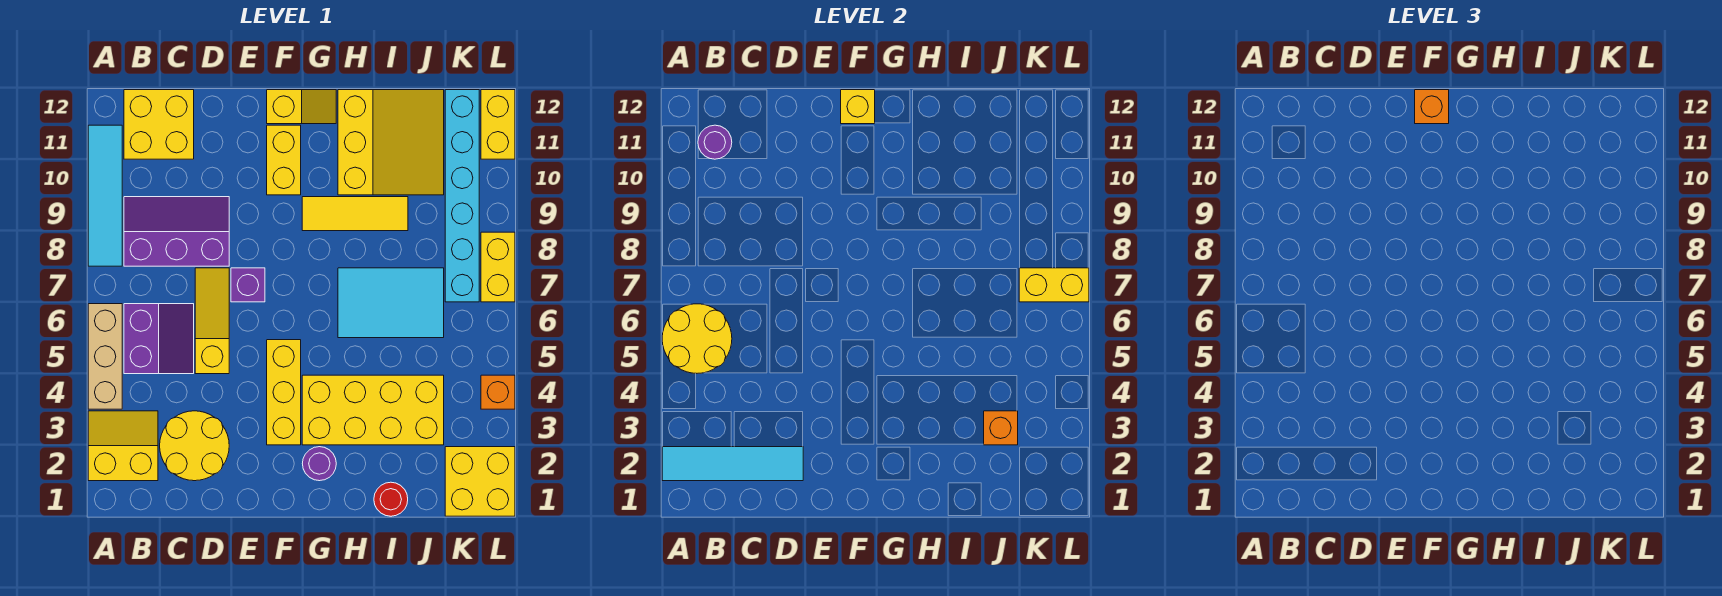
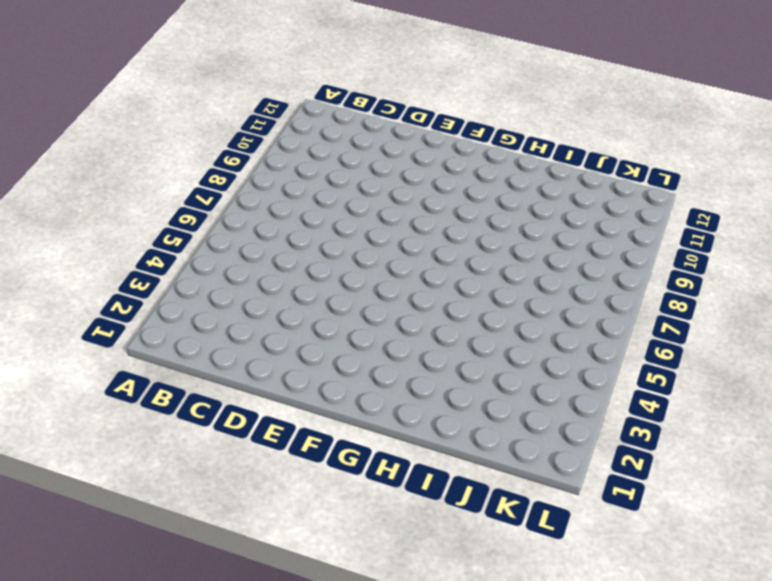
none -> yellow slope A2:B3 level 1 top 2
none -> tan brick A4:A6 level 1
none -> cyan tile A8:A11 level 1
none -> purple slope B5:C6 level 1 top B

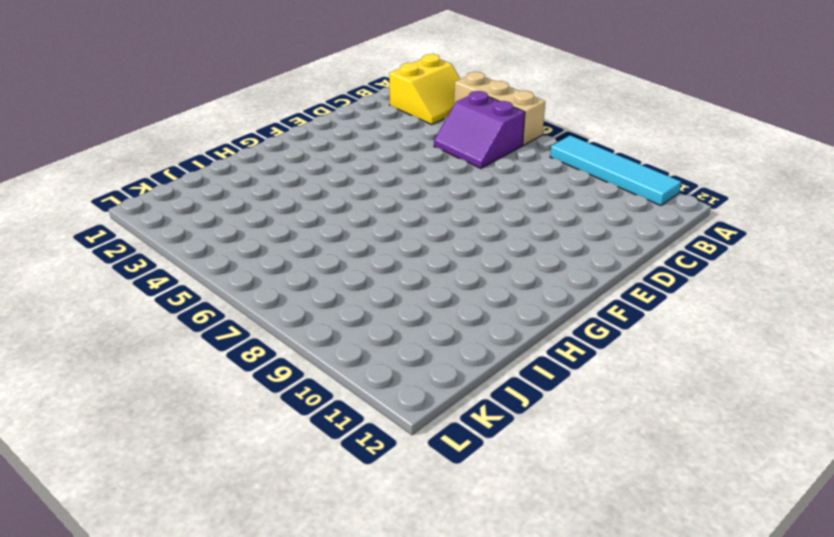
none -> purple slope B8:D9 level 1 top 8
none -> yellow brick B11:C12 level 1
none -> yellow round brick C2:D3 level 1
none -> yellow slope D5:D7 level 1 top 5

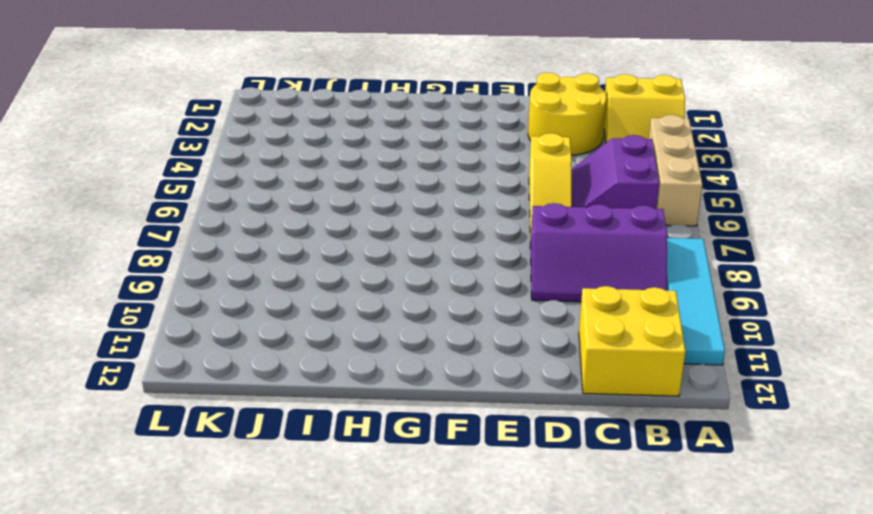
none -> purple brick E7 level 1
none -> yellow brick F3:F5 level 1
none -> yellow brick F10:F11 level 1
none -> yellow slope F12:G12 level 1 top F

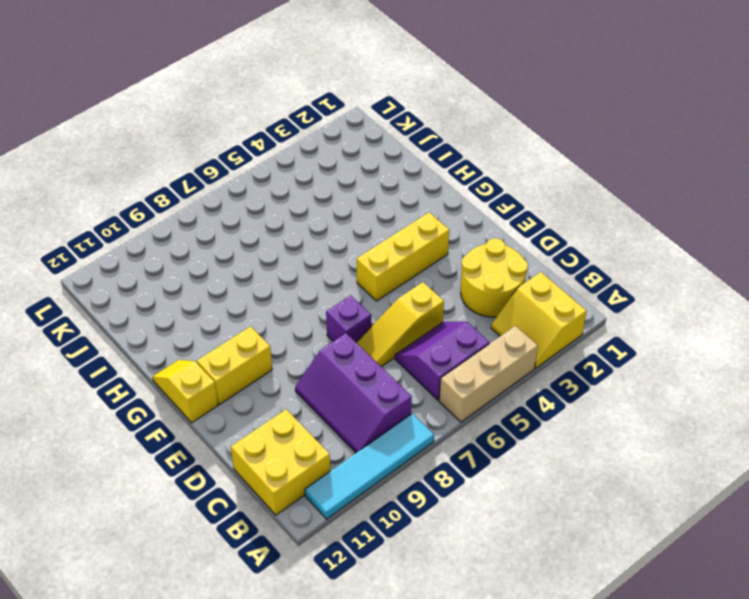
none -> purple round brick G2 level 1
none -> yellow brick G3:J4 level 1
none -> yellow tile G9:I9 level 1
none -> cyan tile H6:J7 level 1

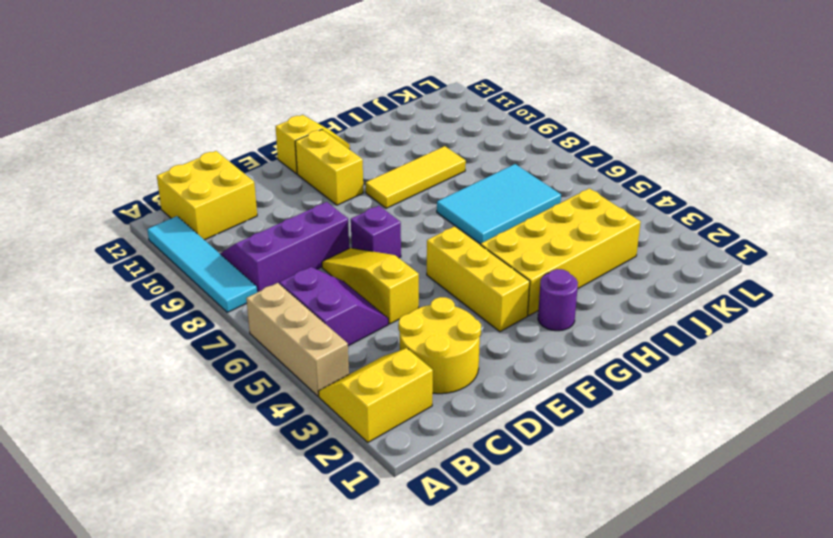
none -> yellow slope H10:J12 level 1 top H
none -> red round brick I1 level 1
none -> yellow brick K1:L2 level 1
none -> cyan brick K7:K12 level 1

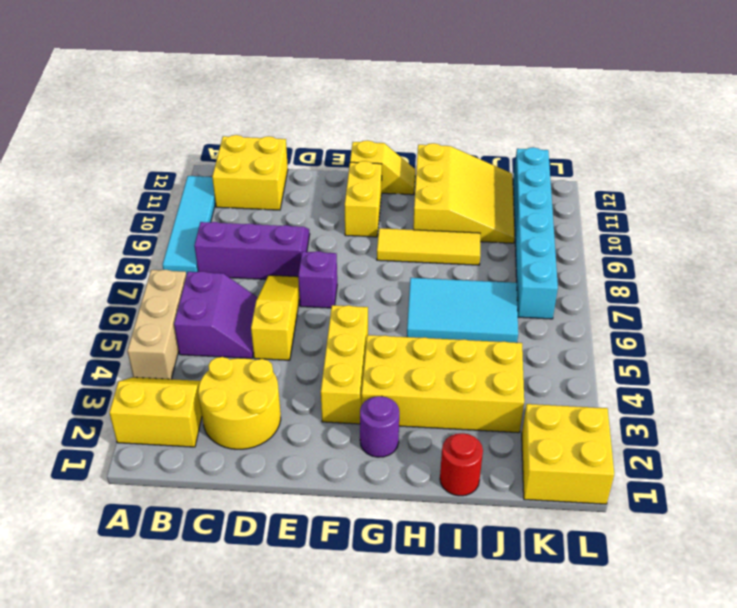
none -> orange brick L4 level 1
none -> yellow brick L7:L8 level 1
none -> yellow brick L11:L12 level 1
none -> cyan tile A2:D2 level 2

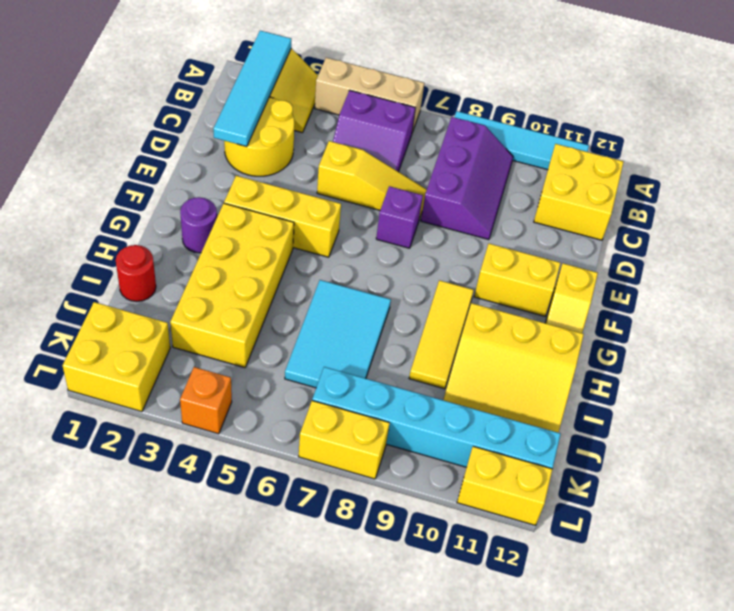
none -> yellow round brick A5:B6 level 2
none -> purple round brick B11 level 2
none -> yellow brick F12 level 2
none -> orange brick J3 level 2

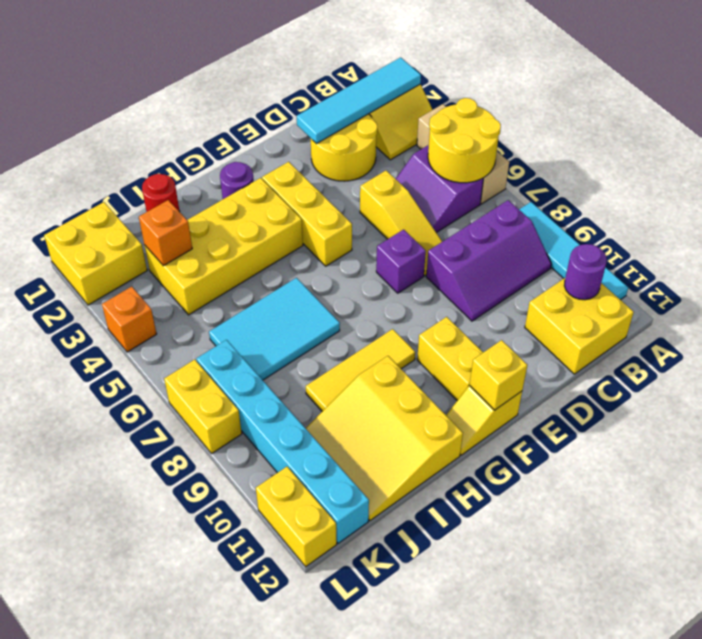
none -> yellow brick K7:L7 level 2
none -> orange brick F12 level 3

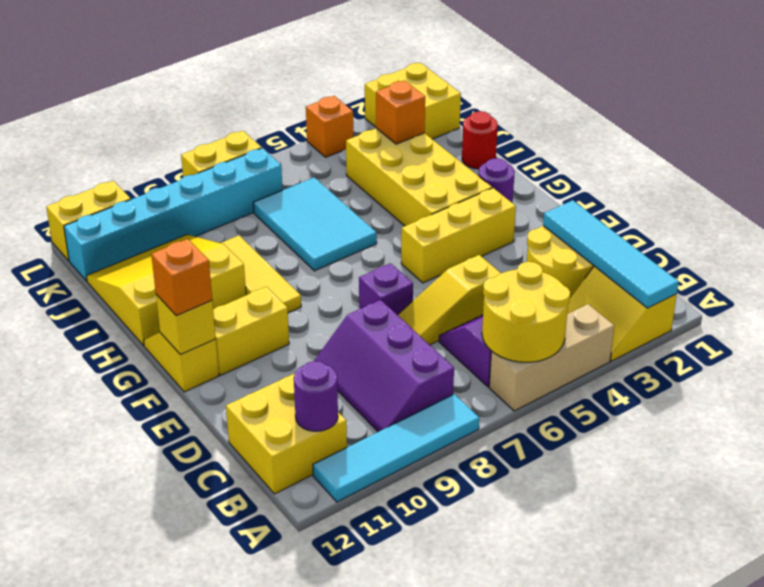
none -> yellow brick K7:L7 level 2

